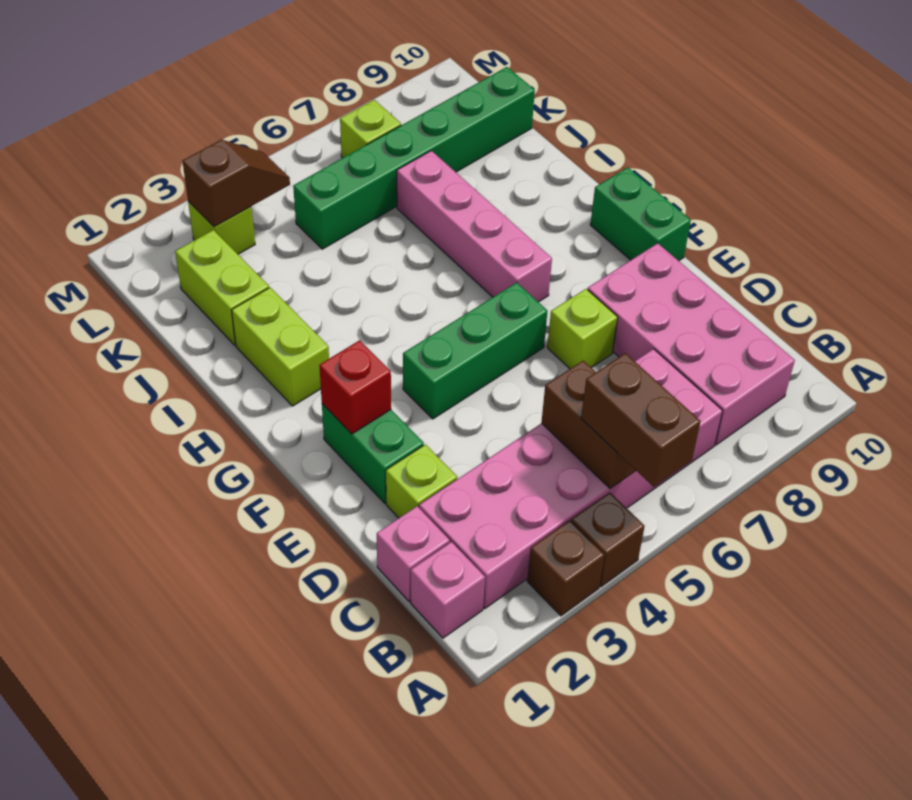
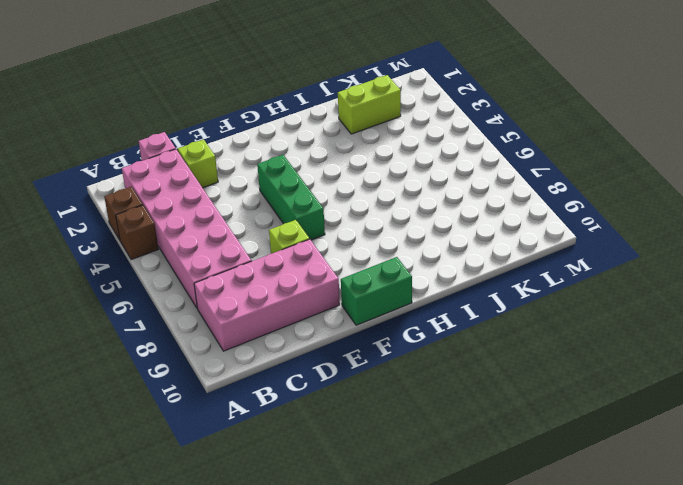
none -> pink brick B1 level 1
none -> green brick E2:F2 level 1
none -> pink brick G7:J7 level 1

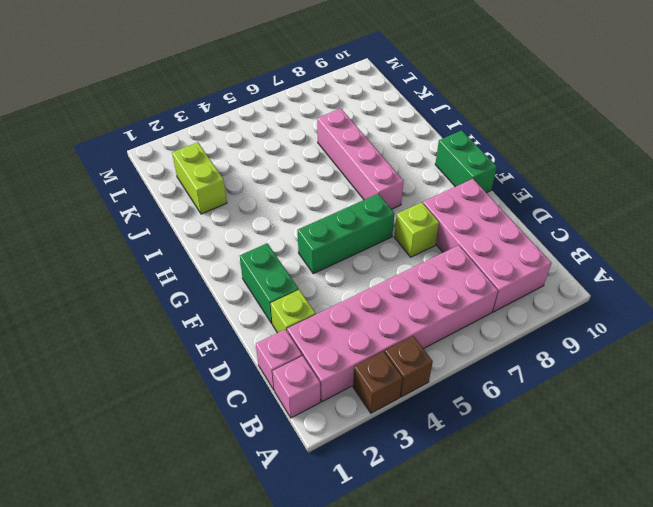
none -> lime brick H2:I2 level 1
none -> green brick K5:K10 level 1
none -> lime brick L3 level 1

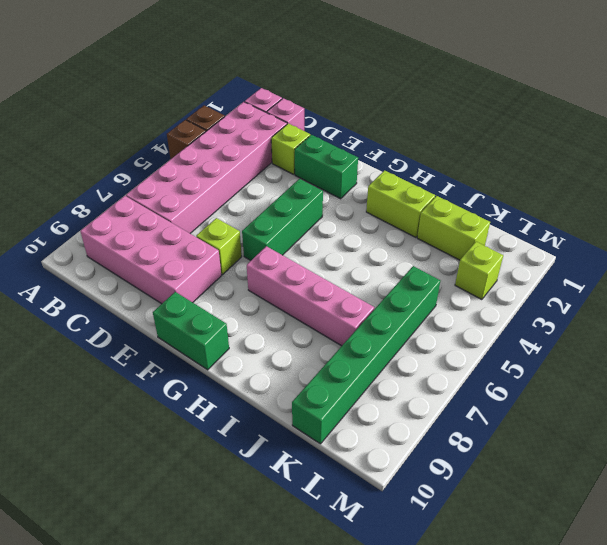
none -> lime brick L7 level 1
none -> brown brick B5:C5 level 2
none -> red brick F2 level 2

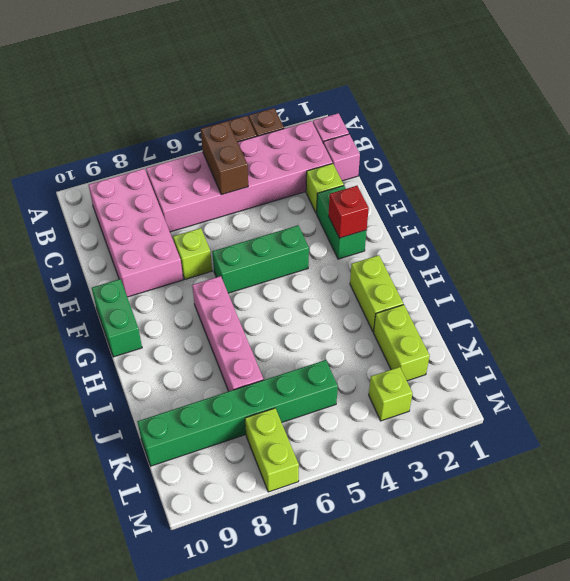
lime brick L7:M7 level 1 -> lime brick L7 level 1
none -> brown slope L3:L4 level 2 top 3
none -> brown brick A5:B5 level 3

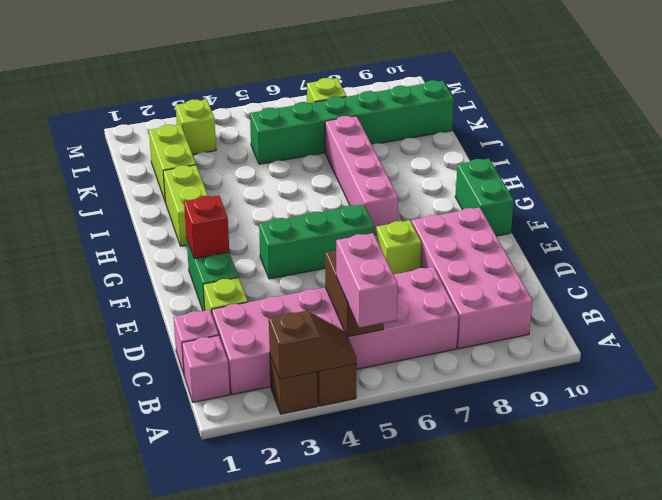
brown slope A3:A4 level 2 top 3 -> brown slope L3:L4 level 2 top 3
pink brick A5:B5 level 3 -> brown brick A5:B5 level 3

